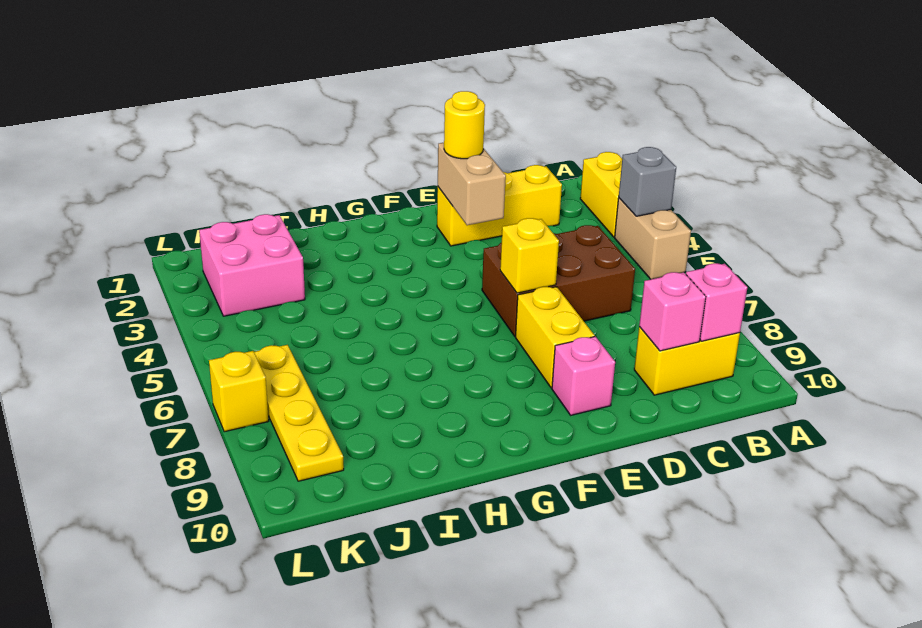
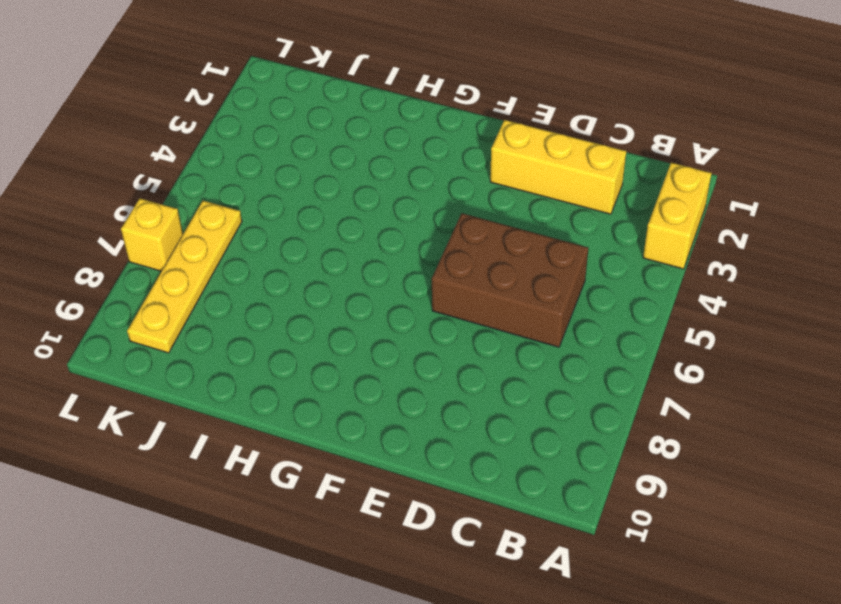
none -> tan brick A4:A5 level 1
none -> yellow brick B9:C9 level 1
none -> yellow brick E7:E8 level 1

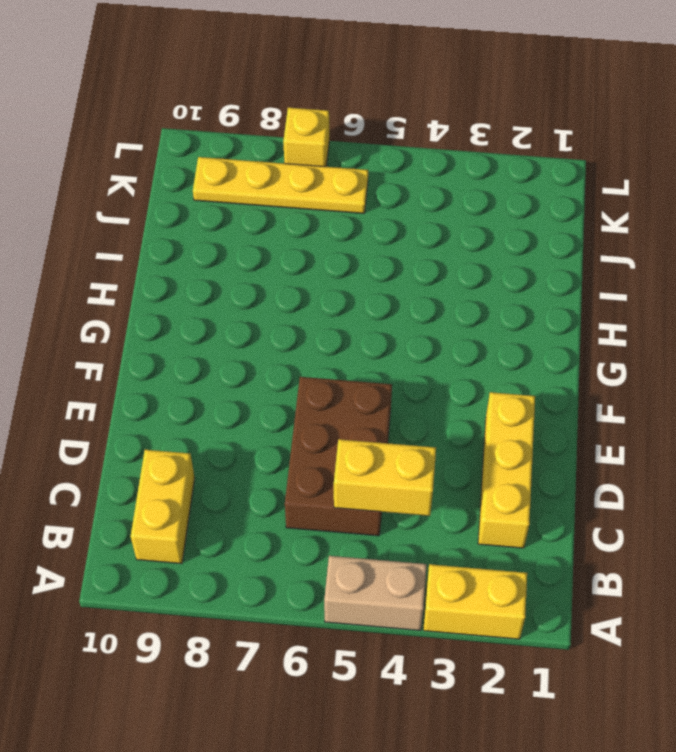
yellow brick C4:C5 level 2 -> yellow brick E7:E8 level 1
none -> pink brick E9 level 1
none -> pink brick J2:K3 level 1
none -> grey brick A4 level 2

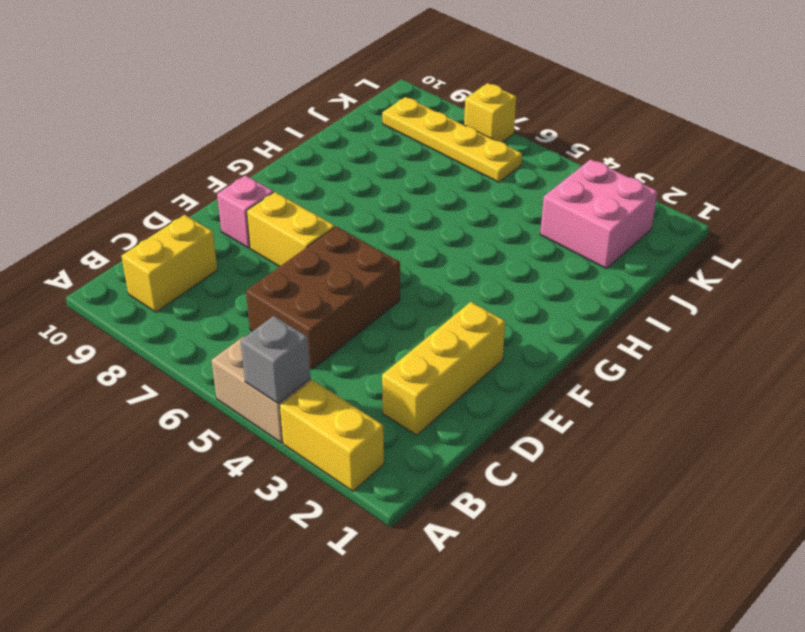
none -> pink brick B9 level 2
none -> pink brick C9 level 2
none -> tan brick E2:E3 level 2

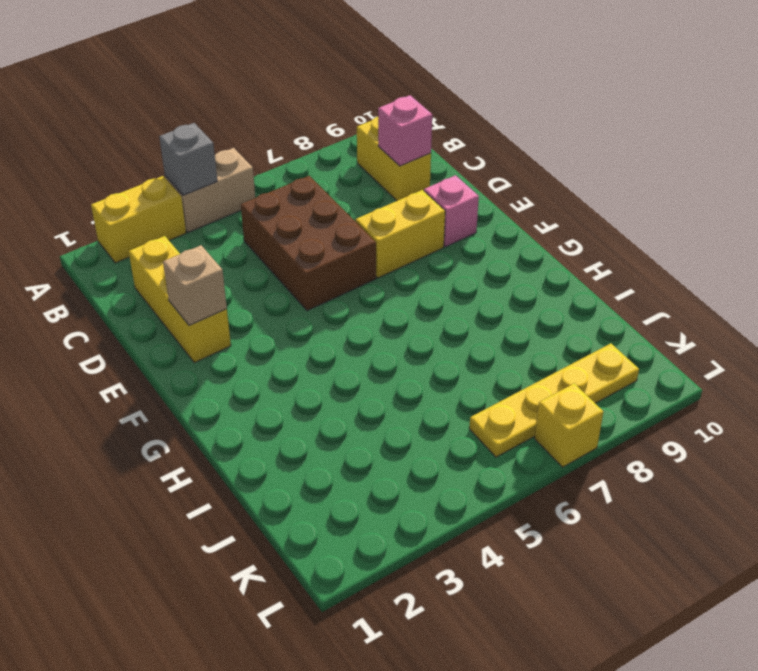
tan brick E2 level 2 -> tan brick E2:E3 level 2
none -> pink brick J2:K3 level 1
none -> pink brick B9 level 2
none -> yellow brick E6 level 2

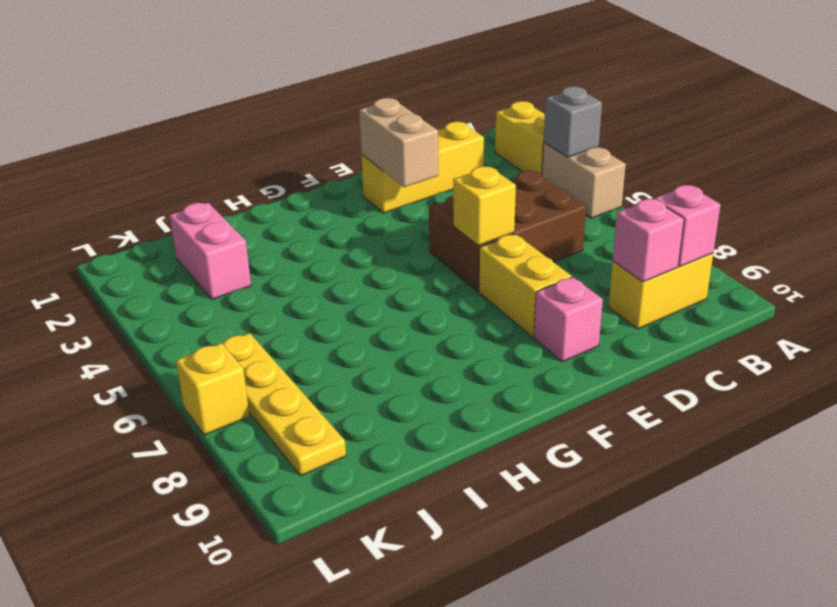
pink brick J2:J3 level 1 -> pink brick J2:K3 level 1
none -> yellow round brick E2 level 3

